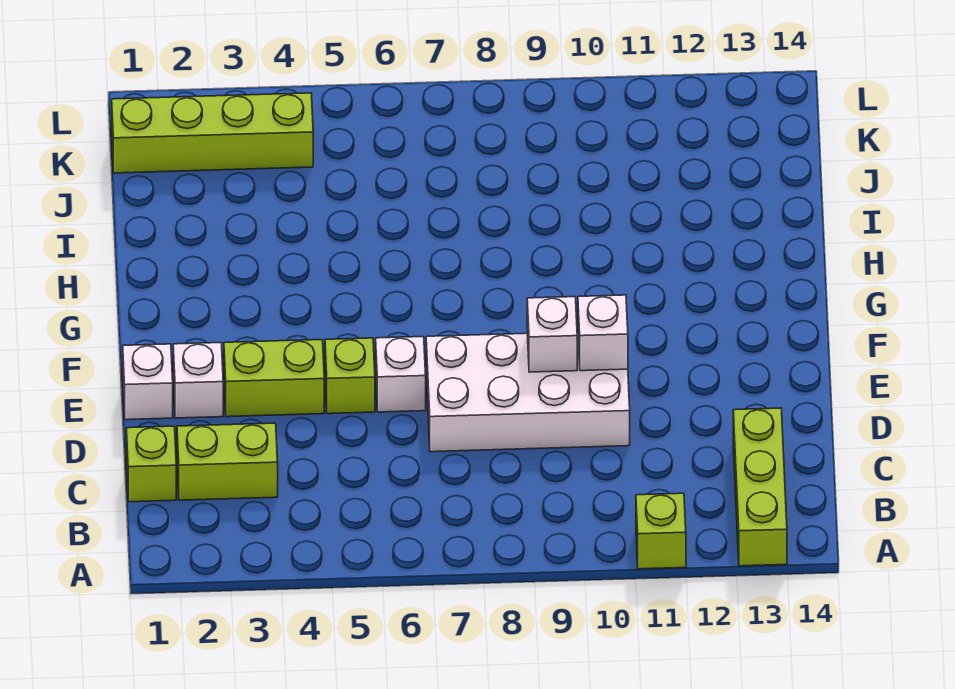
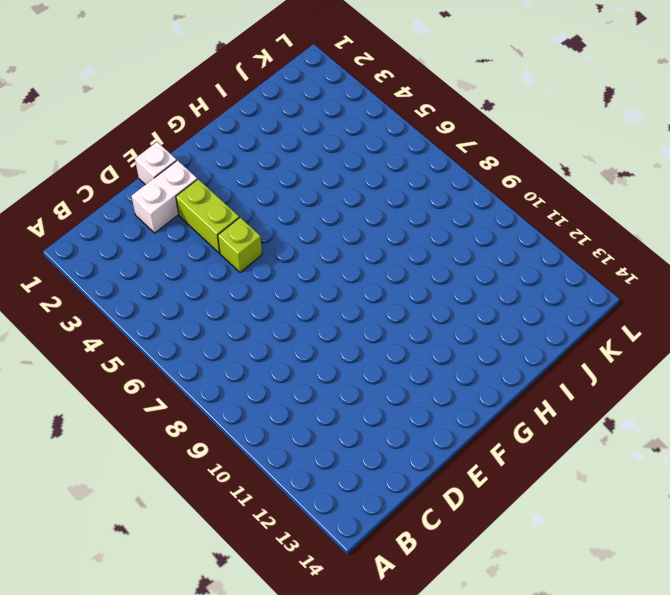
white brick D2:E2 level 1 -> white brick E2 level 1
none -> lime brick A11 level 1
none -> lime brick A13:C13 level 1
none -> lime brick C1 level 1

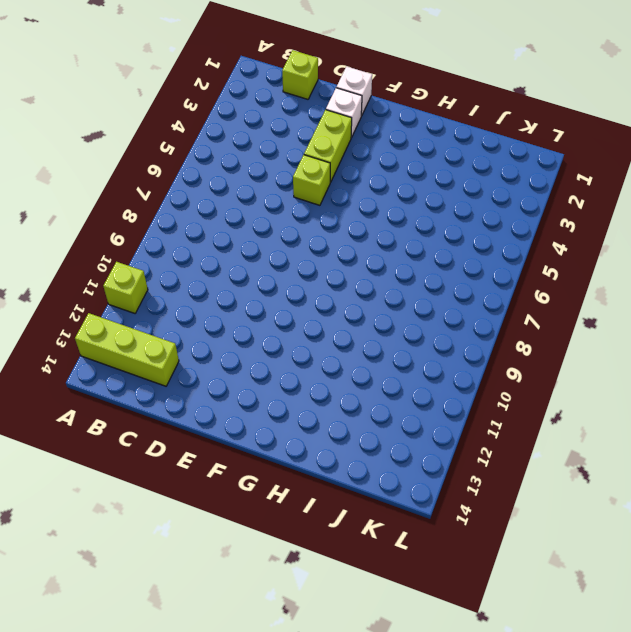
none -> lime brick C2:C3 level 1
none -> white brick D7:E10 level 1
none -> white brick E6 level 1

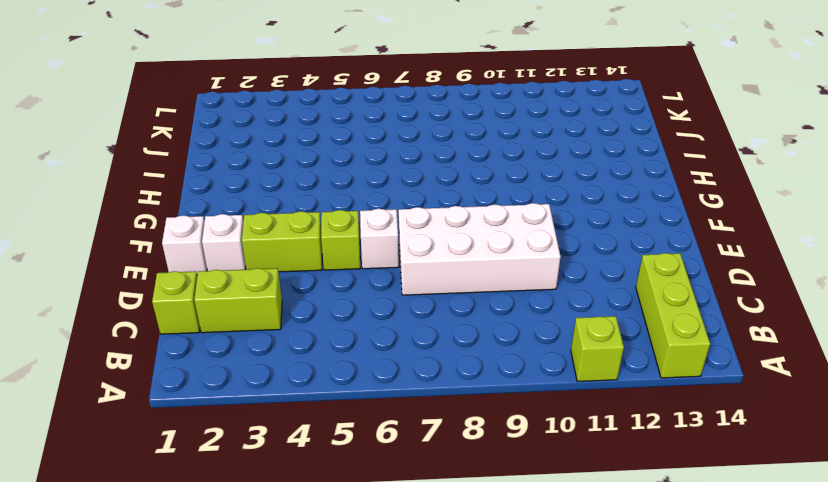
none -> lime brick K1:K4 level 1
none -> white brick E9 level 2
none -> white brick E10 level 2

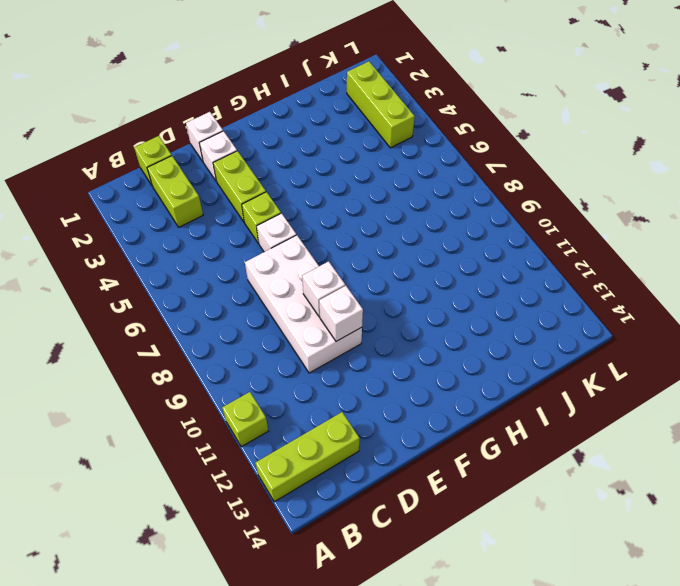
lime brick K2:K4 level 1 -> lime brick K1:K4 level 1

